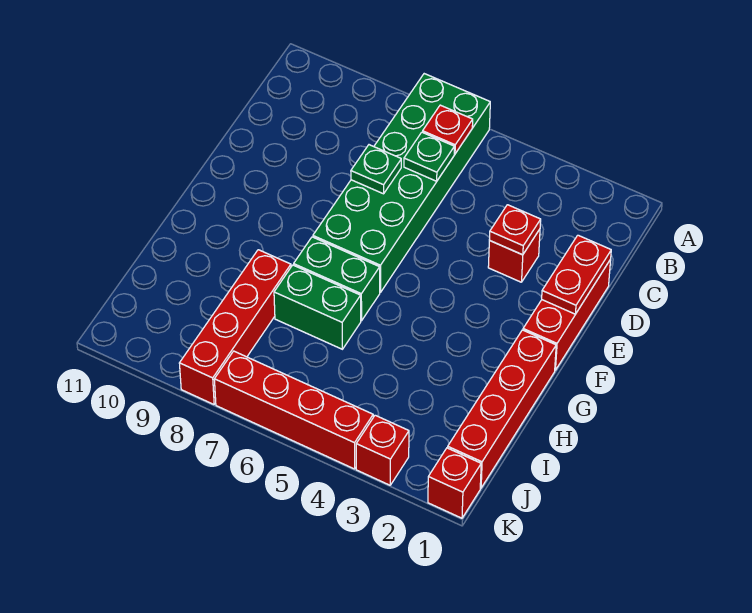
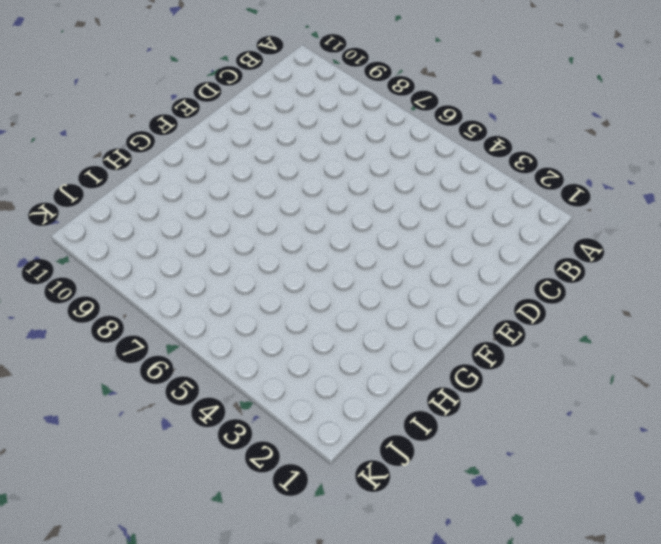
none -> green brick A6:F7 level 1
none -> red brick D1:F1 level 1
none -> red brick D3 level 1

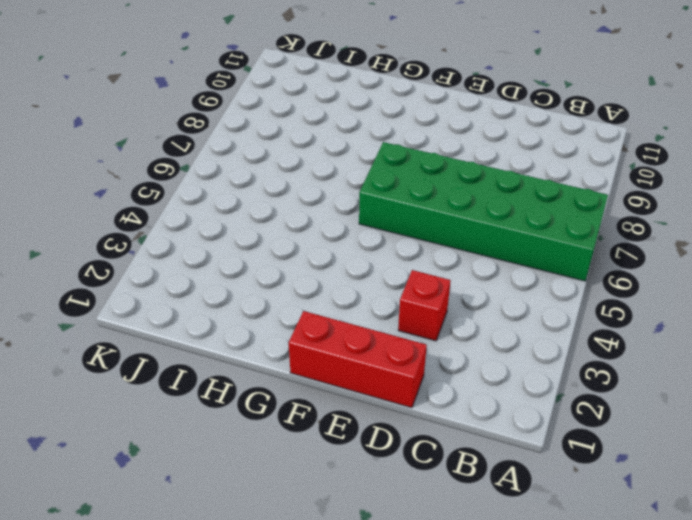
none -> red brick G1:J1 level 1
none -> green brick G6:G7 level 1
none -> green brick H6:H7 level 1

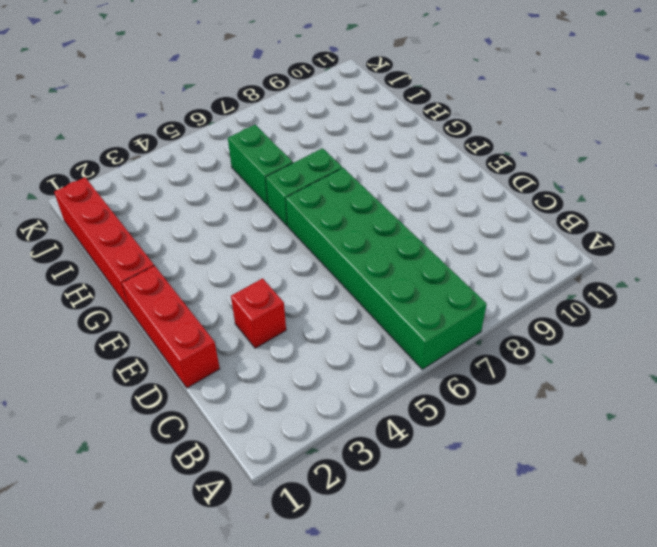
green brick H6:I6 level 1 -> green brick H6:H7 level 1
none -> red brick H8:K8 level 1
none -> red brick K1 level 1
none -> red brick K3 level 1

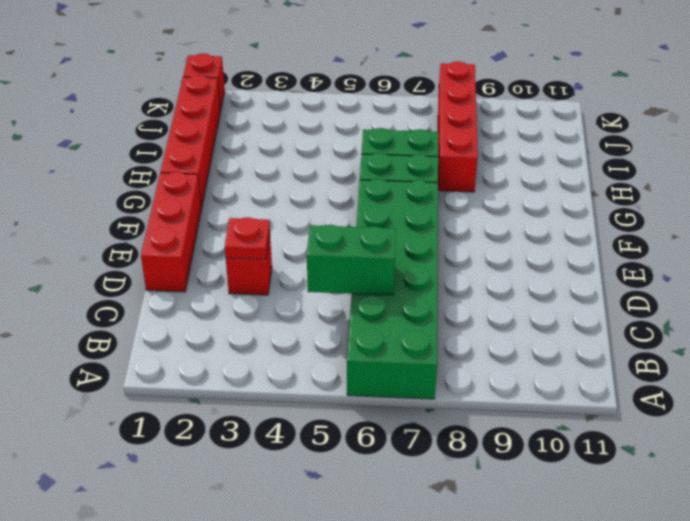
green brick C5:C6 level 2 -> green plate C6 level 2
none -> red brick K3 level 1
none -> red brick K4:K7 level 1
none -> red plate B6 level 2

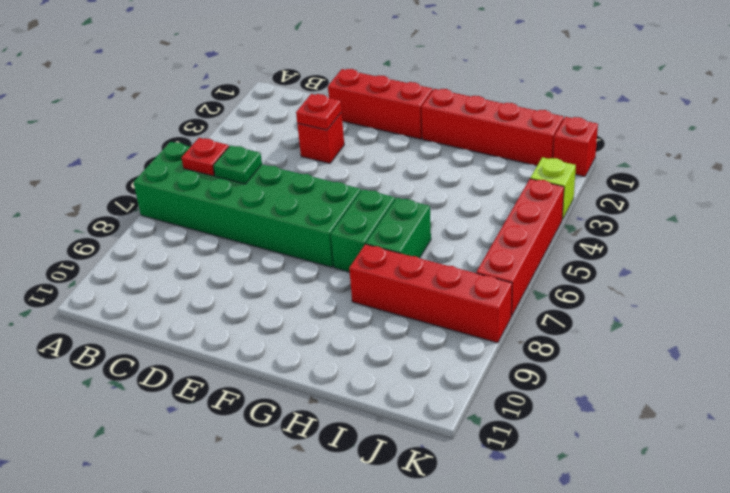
lime brick K3 level 1 -> red brick K3 level 1
none -> red plate D1:E1 level 2
none -> green plate D7 level 2

